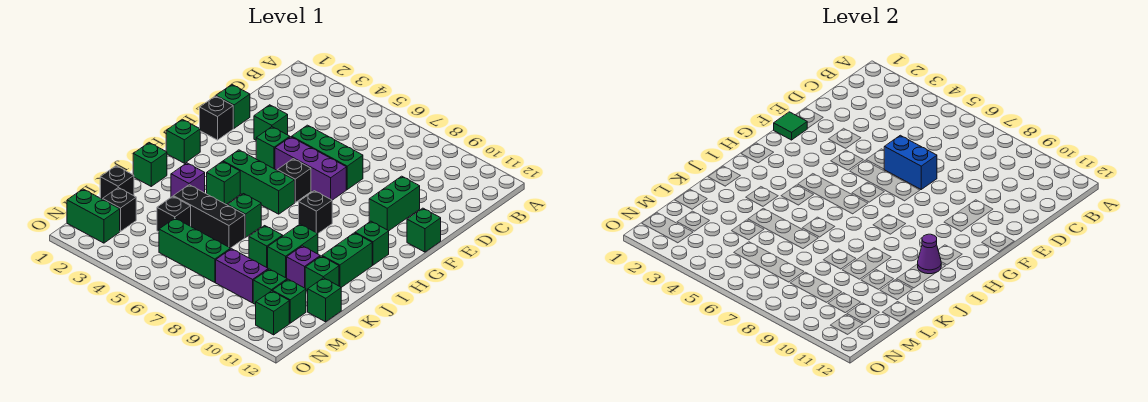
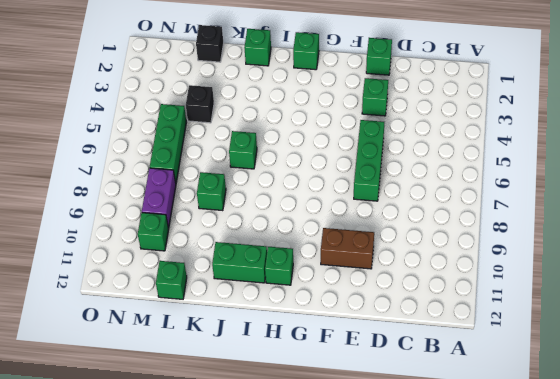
brown brick E10:F10 level 1 -> green brick E10:F10 level 1
none -> black brick F1 level 1
none -> green brick F4 level 1
none -> purple brick F5:F7 level 1
none -> green brick F12 level 1

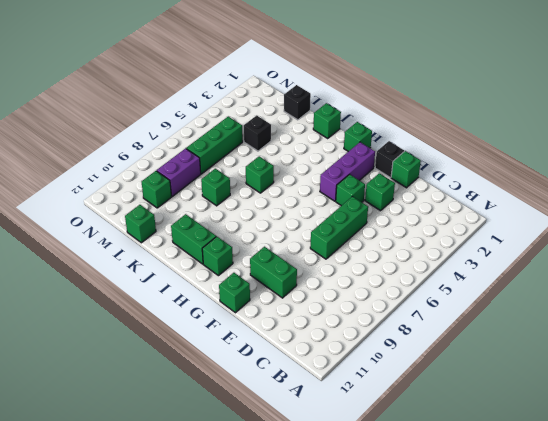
purple brick G2:G4 level 1 -> purple brick F5:F7 level 1
none -> black brick G6 level 1
none -> green brick H4:H6 level 1
none -> black brick H8 level 1
none -> green brick I4 level 1

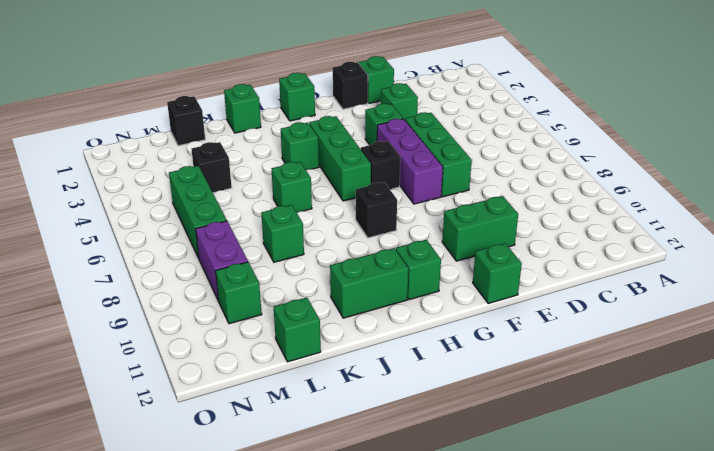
none -> purple brick J3 level 1
none -> green brick J9:K9 level 1
none -> black brick K4:K6 level 1
none -> purple brick K10 level 1

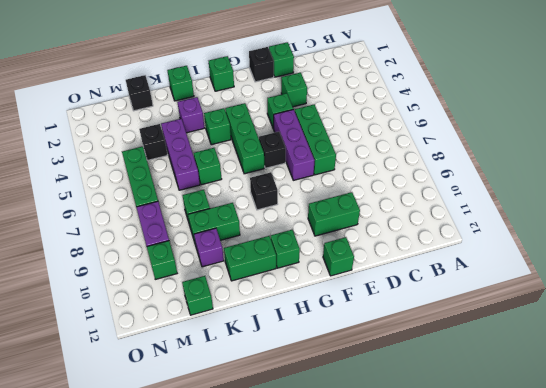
purple brick K4:K6 level 1 -> black brick K4:K6 level 1
none -> green brick K11 level 1
none -> black brick M2 level 1
none -> green brick M11 level 1
none -> green brick N1:N2 level 1

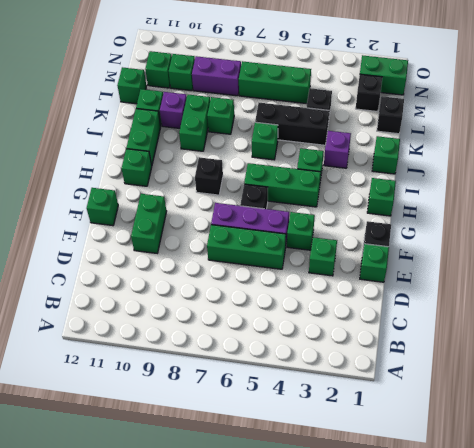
none -> green brick N11 level 1
none -> blue brick E6:E7 level 2
none -> green tile F1 level 2
none -> purple cone I11 level 2

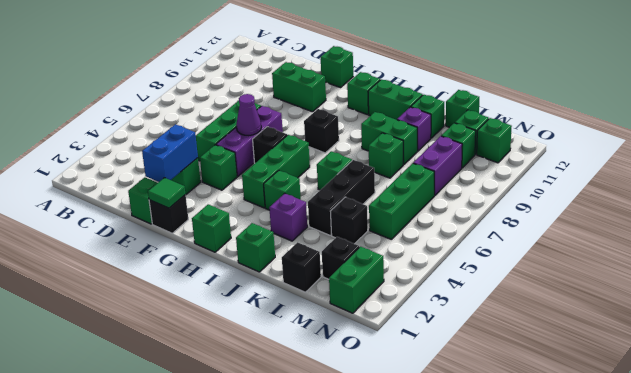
blue brick E2:E3 level 2 -> blue brick E6:E7 level 2
purple cone F6 level 2 -> purple cone I11 level 2

